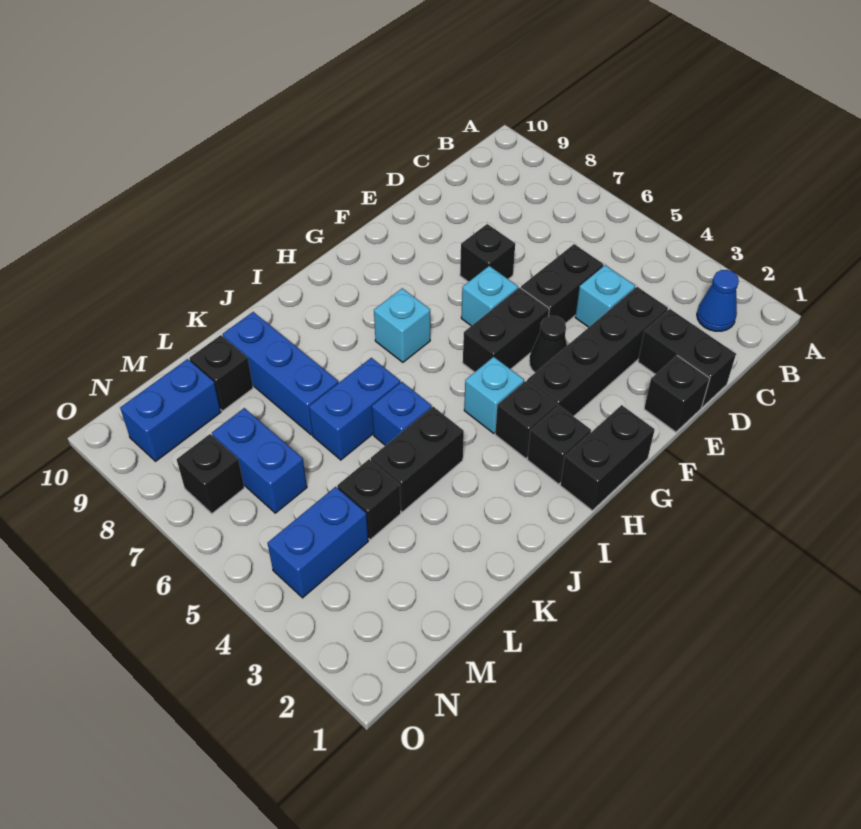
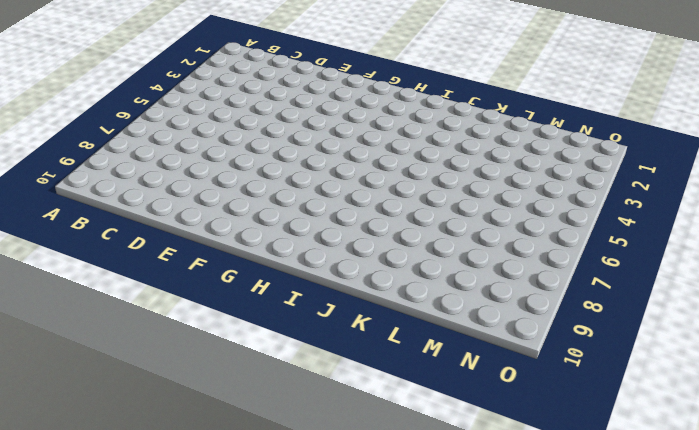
none -> blue cone B2 level 1
none -> black brick D1:D2 level 1
none -> black brick D3:G3 level 1

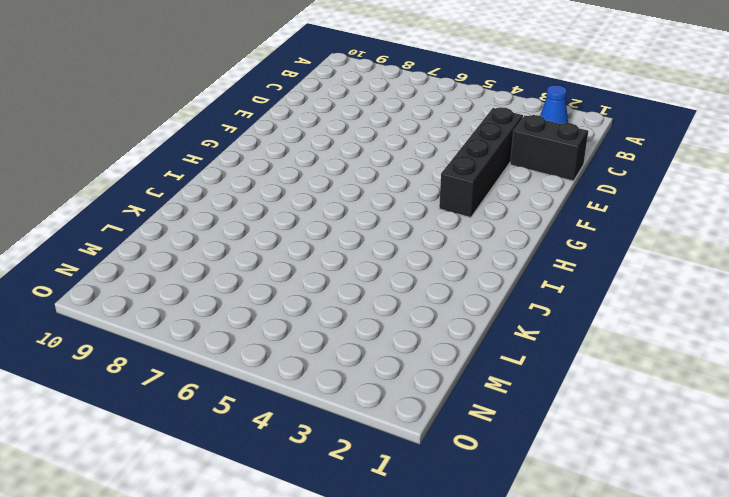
none -> cyan brick D4 level 1
none -> black brick D5:E5 level 1
none -> black brick E1 level 1

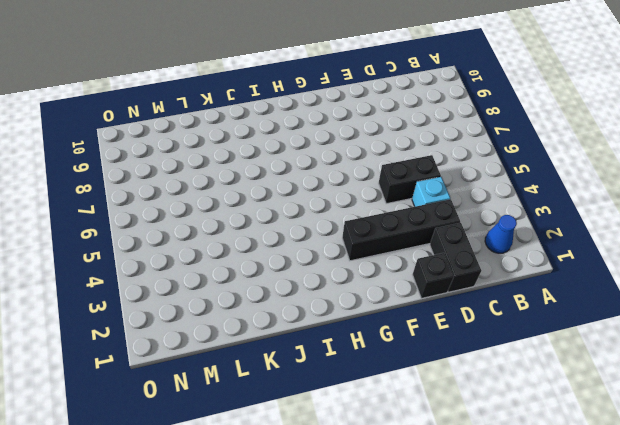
none -> black brick E7 level 1
none -> black cone F4 level 1
none -> black brick F5:G5 level 1

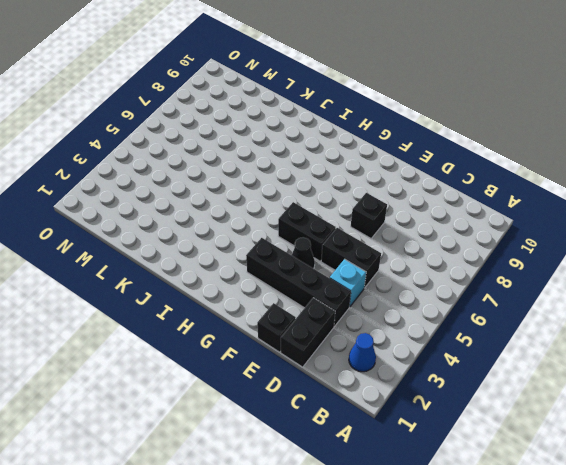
none -> cyan brick F6 level 1
none -> black brick G1:H1 level 1
none -> black brick H2 level 1

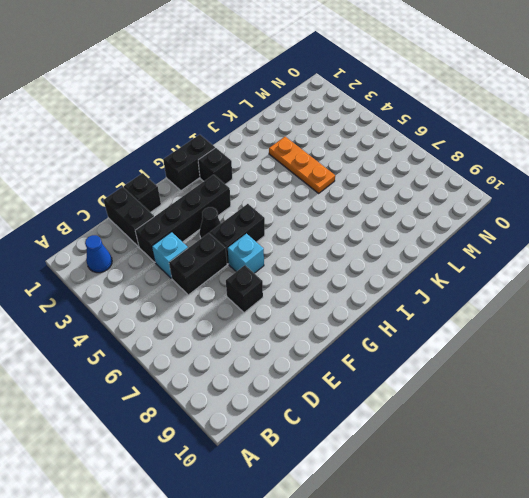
orange plate K3:K5 level 1 -> black brick J4:K4 level 1
none -> black brick H3 level 1
none -> cyan brick H4 level 1
none -> cyan brick H7 level 1

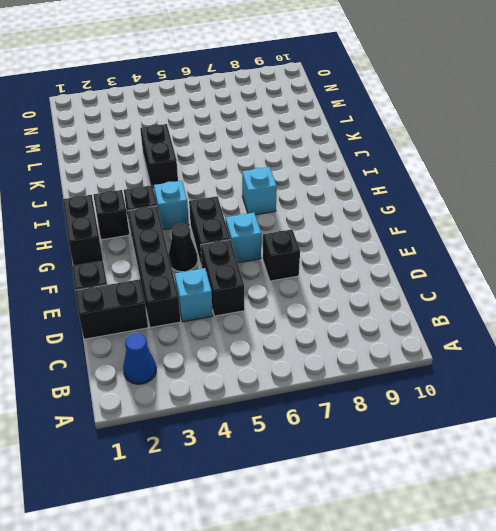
none -> blue brick J5 level 1
none -> blue brick J6:K6 level 1
none -> blue brick K7:K9 level 1

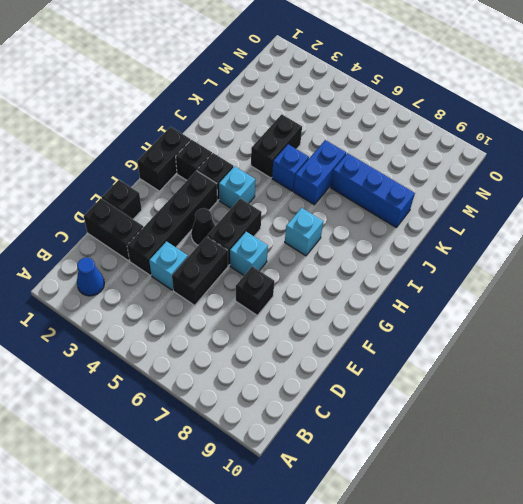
none -> black brick L4 level 1
none -> black brick L9 level 1
none -> blue brick M4:N4 level 1

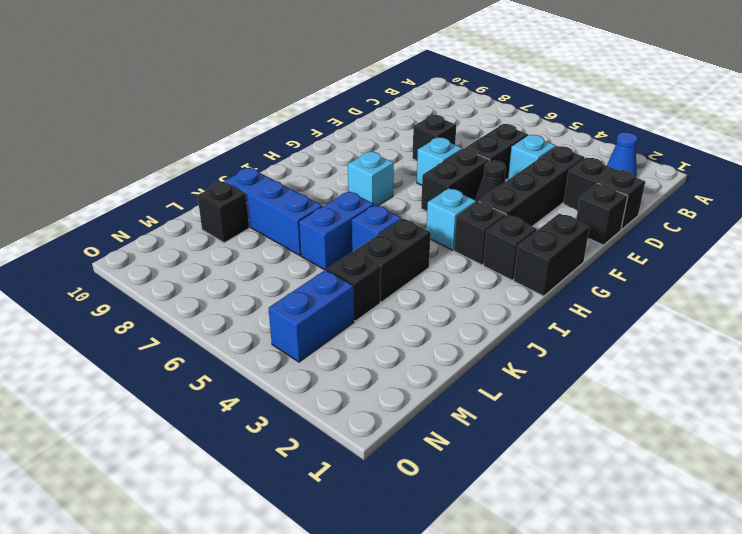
none -> blue brick M6:M7 level 1
none -> blue brick M9:N9 level 1
none -> black brick N7 level 1

